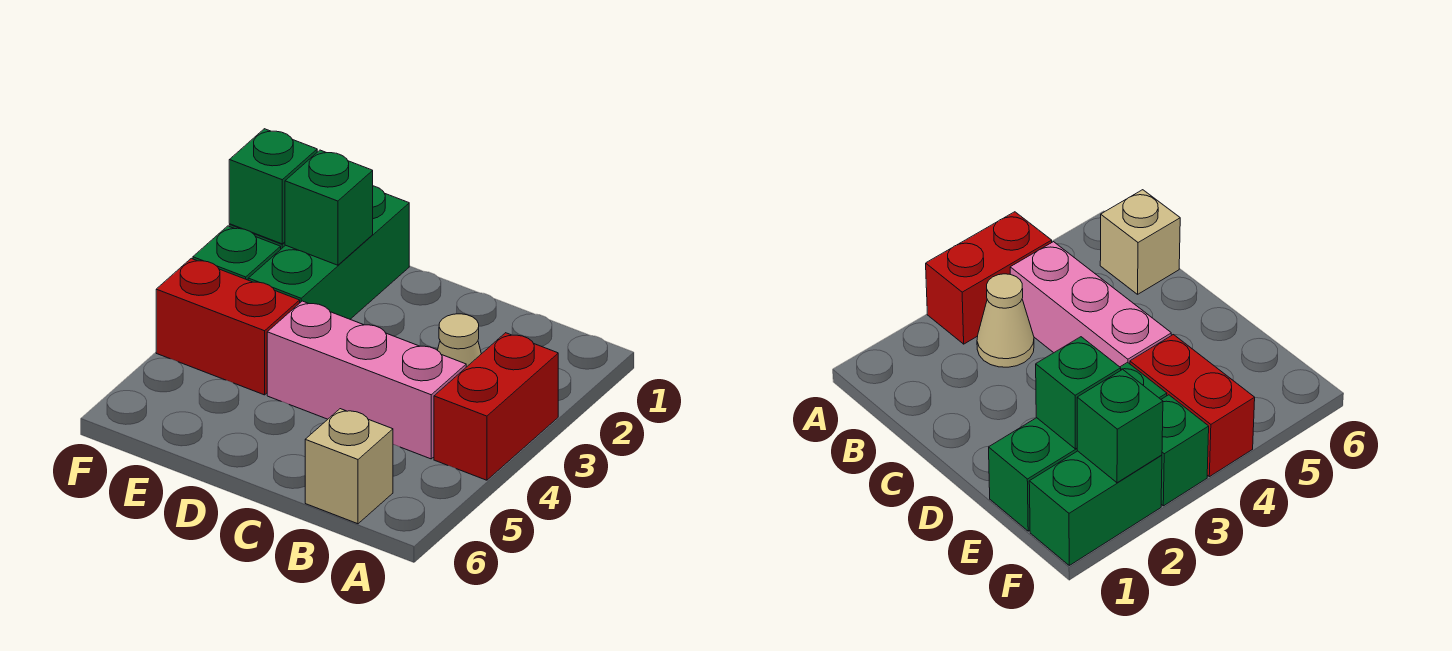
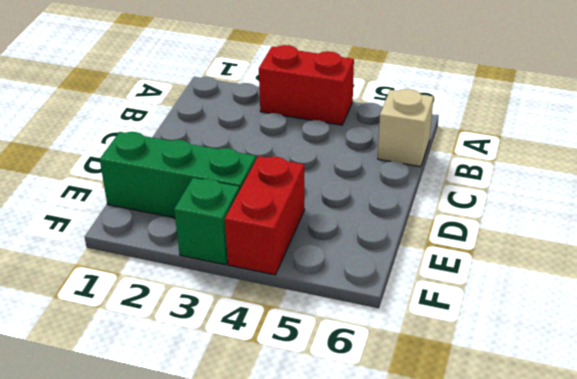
none -> tan cone B3 level 1
none -> pink brick B4:D4 level 1

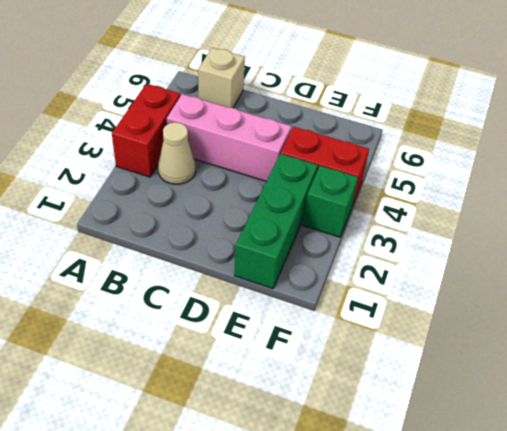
none -> green brick F1:F2 level 1
none -> green brick E2 level 2

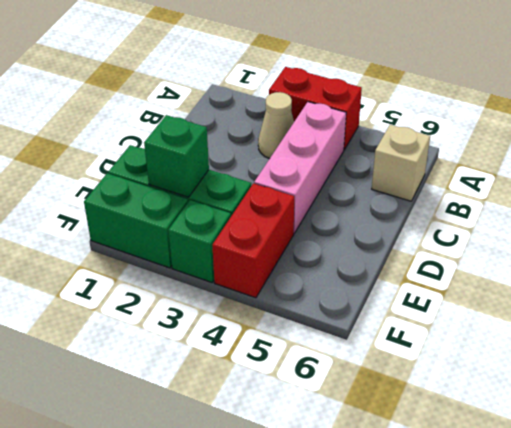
none -> green brick F2 level 2

